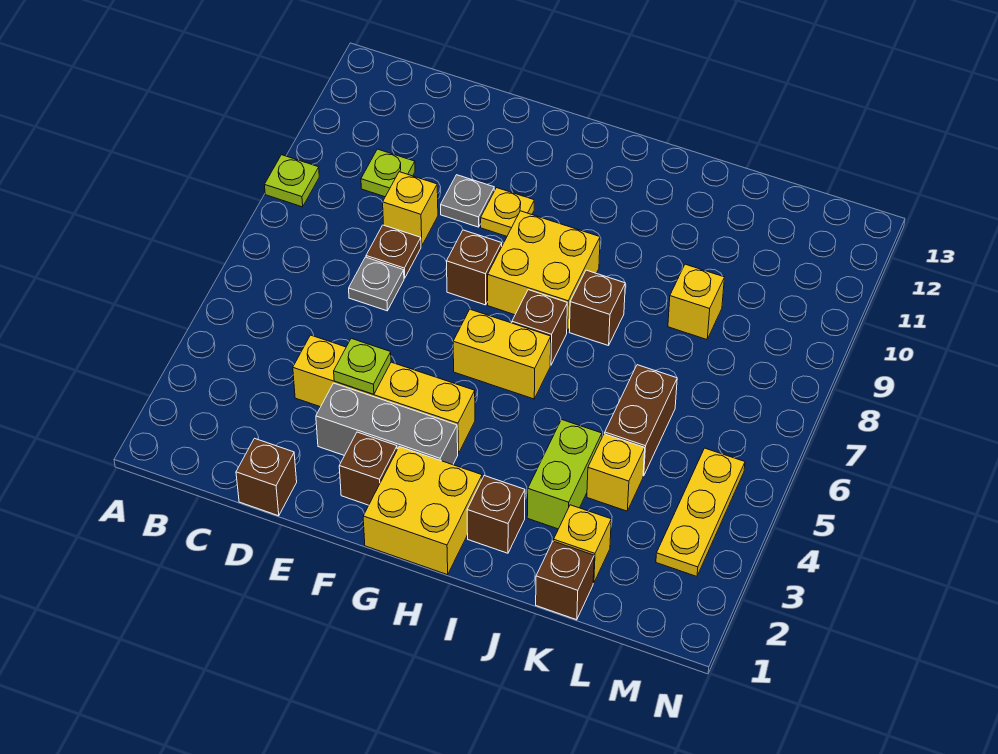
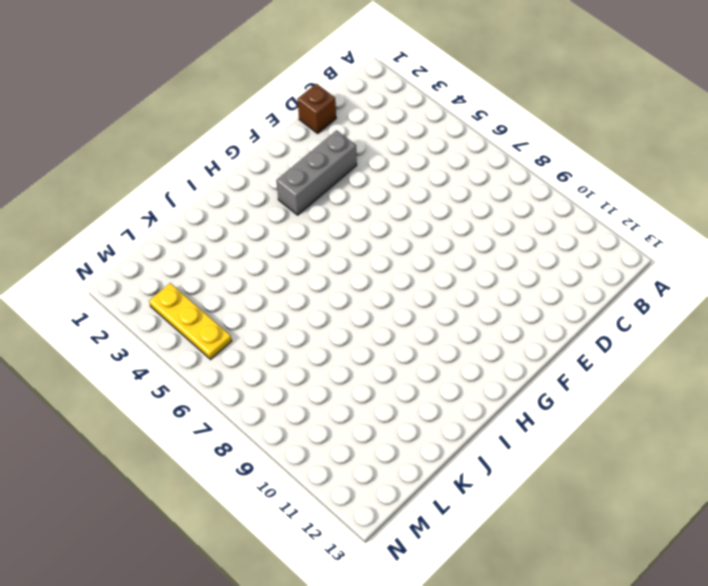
none -> lime plate A9 level 1
none -> lime plate C10 level 1
none -> yellow brick D4:G4 level 1

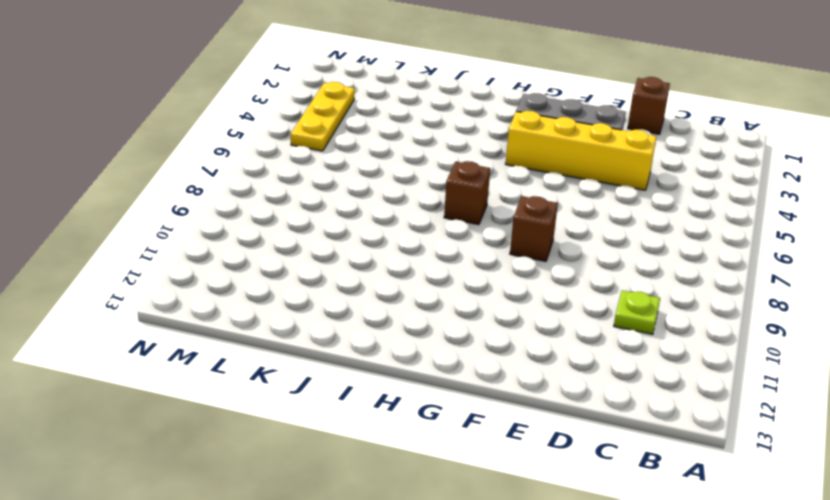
none -> lime plate A9 level 1
none -> grey plate D7 level 1
none -> brown plate D8 level 1

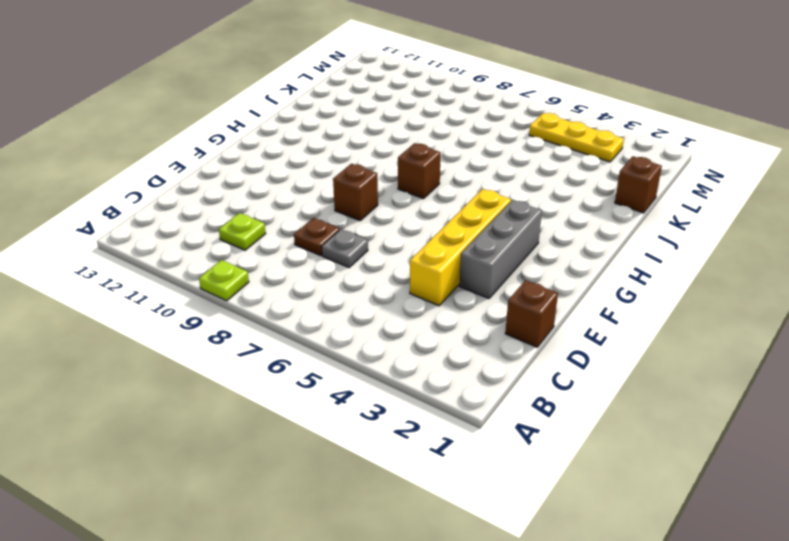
none -> yellow brick D9 level 1
none -> grey plate E10 level 1
none -> brown brick F2 level 1

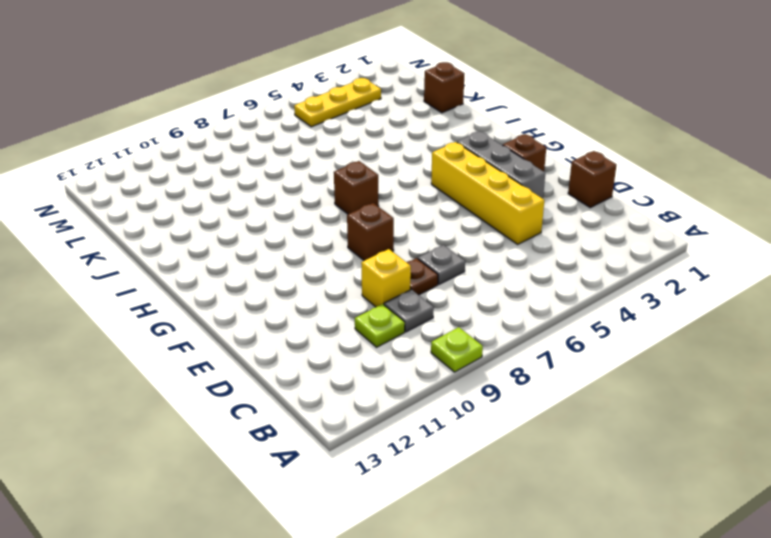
grey plate C9 level 1 -> grey plate E10 level 1
none -> yellow plate F10 level 1
none -> yellow brick G1:H2 level 1
none -> yellow brick G6:H6 level 1

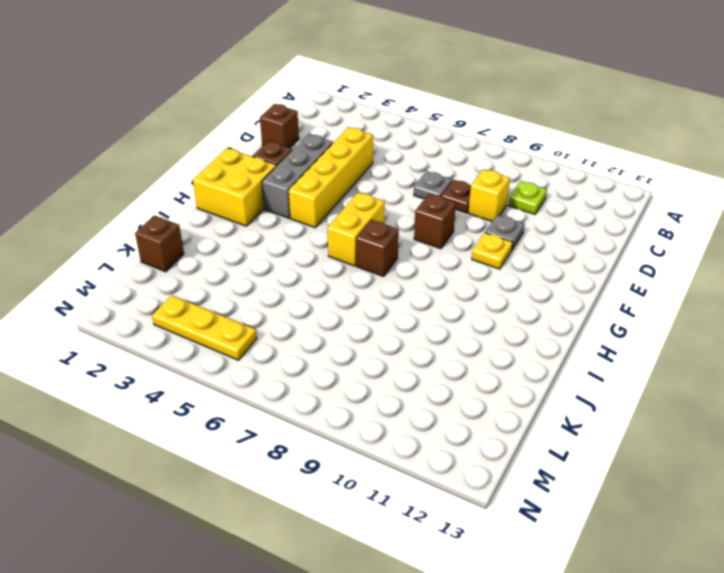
none -> lime plate A9 level 1
none -> yellow brick G8:H9 level 1
none -> brown brick I2 level 1

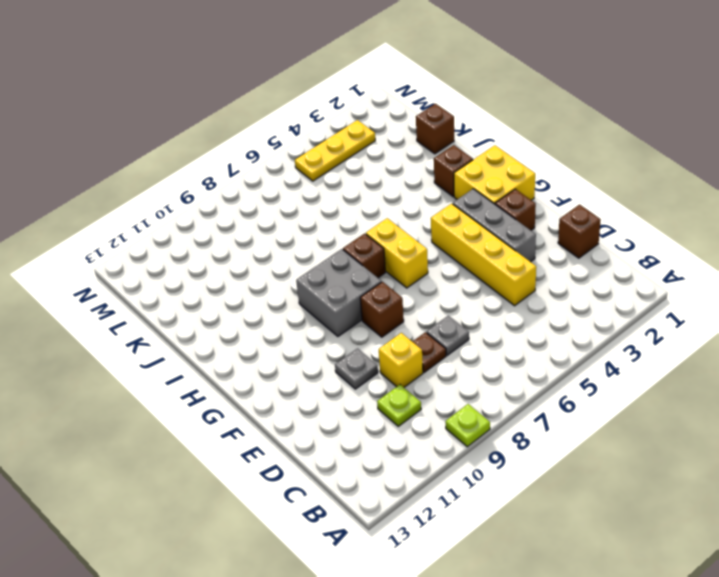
grey brick G8:H9 level 1 -> yellow brick G8:H9 level 1
none -> yellow plate F10 level 1
none -> brown brick I8 level 1
none -> lime brick J3:J4 level 1

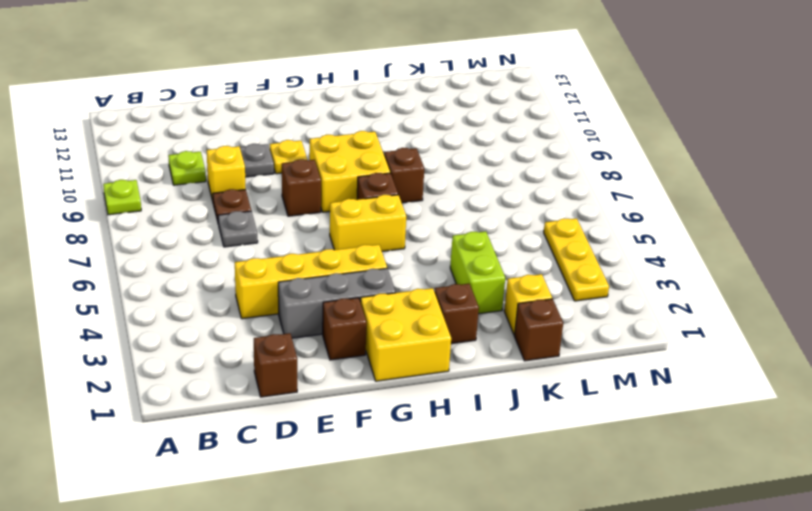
none -> yellow brick K4 level 1
none -> brown brick K5:K6 level 1
none -> yellow brick K9 level 1

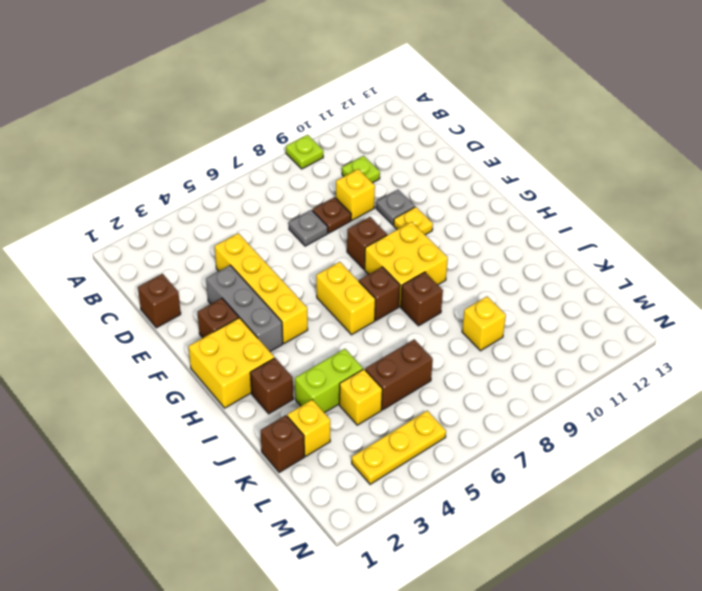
none -> lime plate E4 level 2

